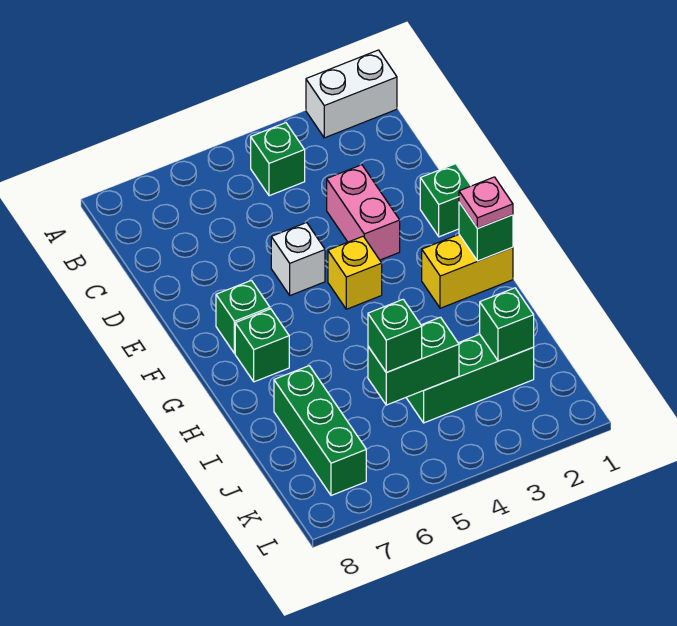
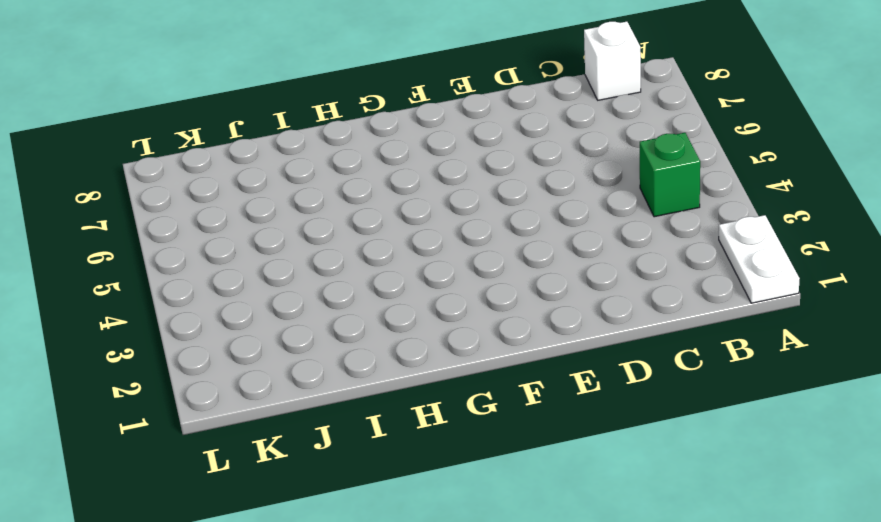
white plate A1:A2 level 1 -> white brick A1:A2 level 1
white brick B8 level 1 -> white brick E5 level 1
none -> pink brick D3:E3 level 1
none -> green brick E1 level 1
none -> yellow brick F4 level 1

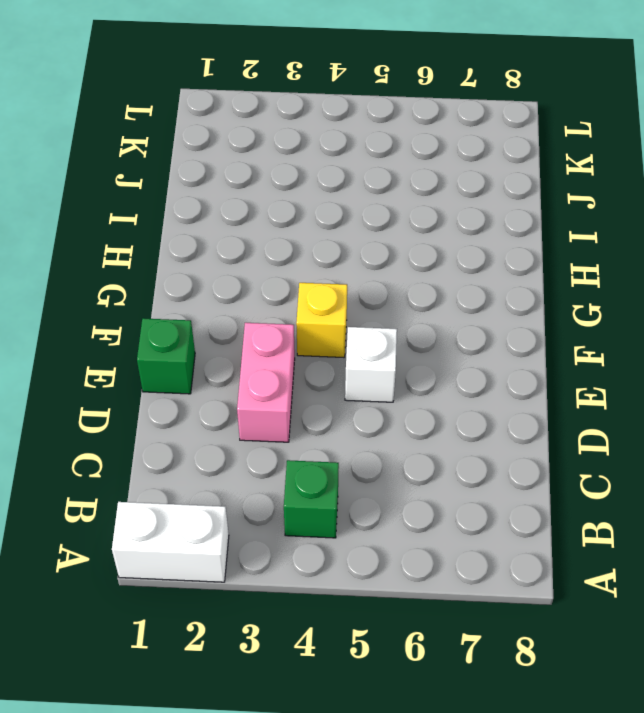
none -> green brick F7 level 1
none -> yellow brick G1:G2 level 1
none -> green brick G7 level 1

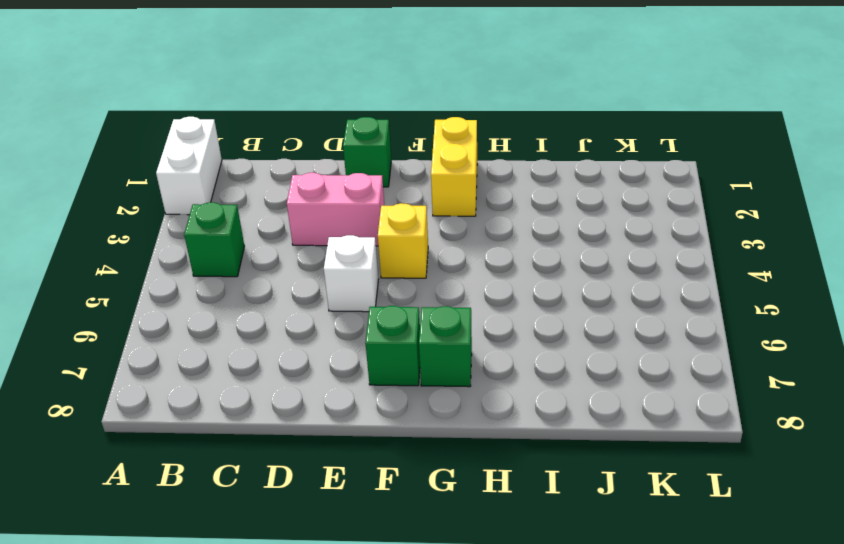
none -> green brick I7:K7 level 1
none -> green brick J2:J4 level 1
none -> green brick G1 level 2

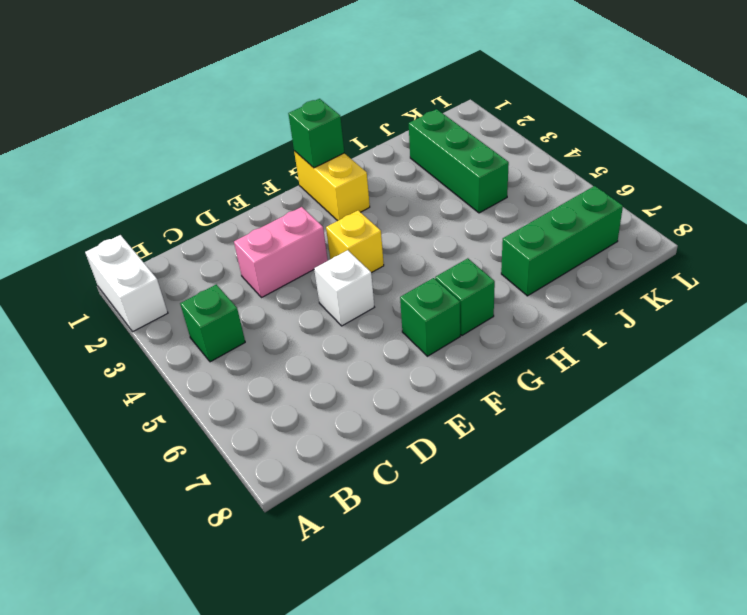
none -> green brick E1 level 1
none -> green brick J2 level 2
none -> green brick J4:J5 level 2

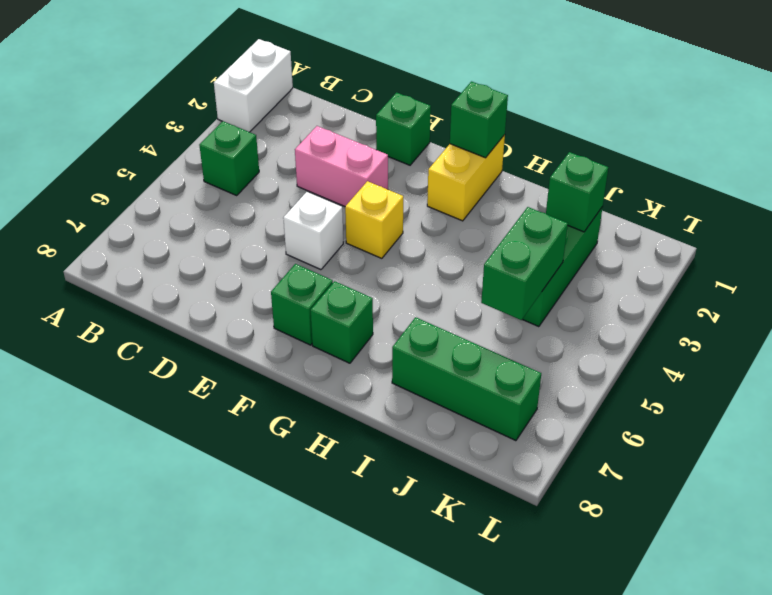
none -> pink plate G1 level 3
none -> green brick J5 level 3

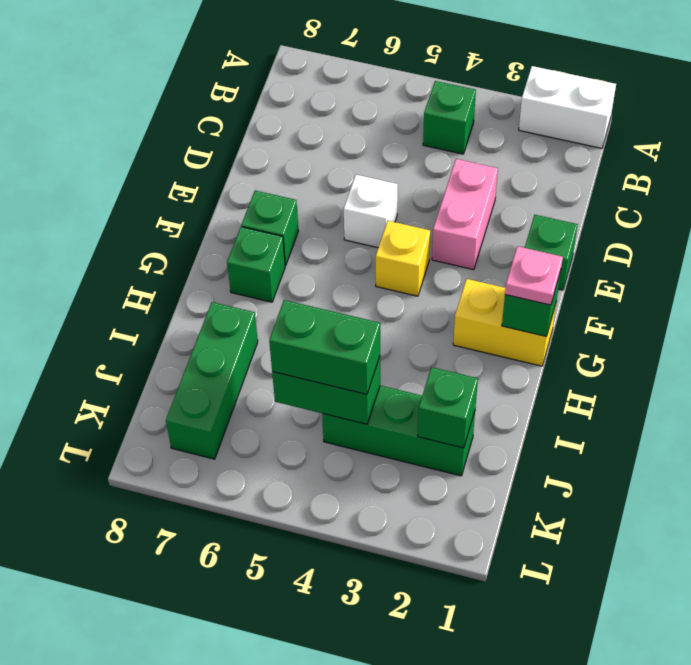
green brick J4:J5 level 3 -> green brick J5 level 3

